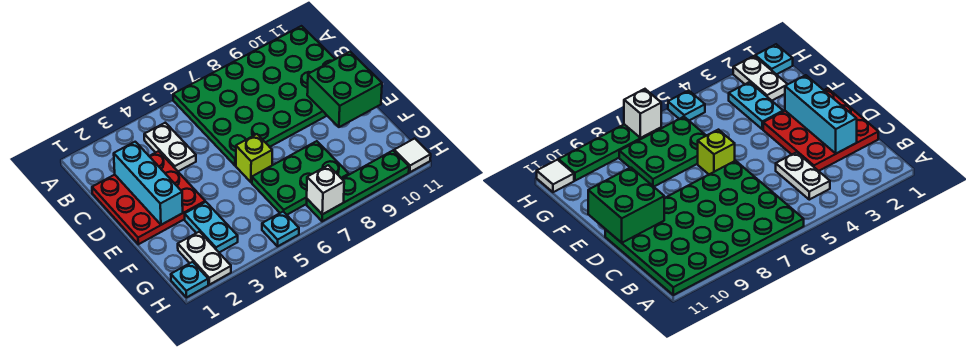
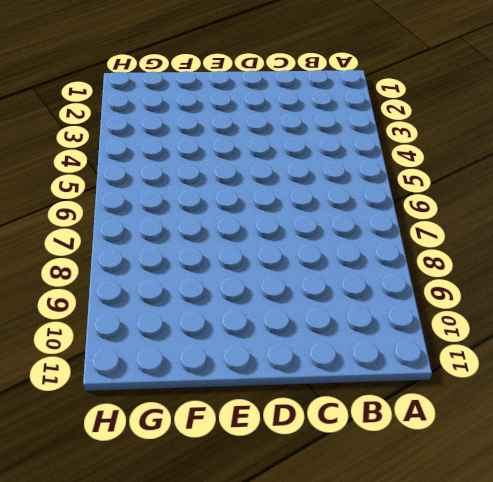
none -> green plate A6:D11 level 1
none -> white plate B4:C4 level 1
none -> red plate C1:E3 level 1

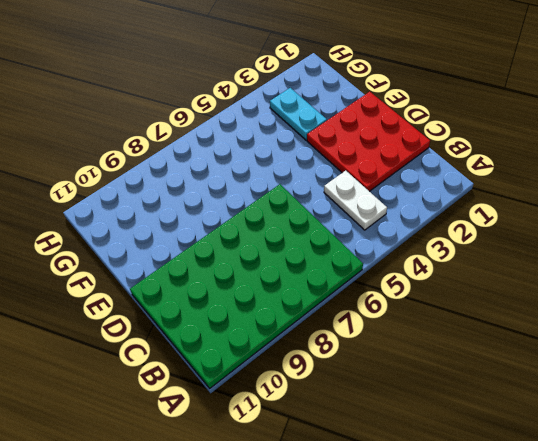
none -> lime brick E6 level 1
none -> green plate F6:G8 level 1
none -> white plate G2:H2 level 1

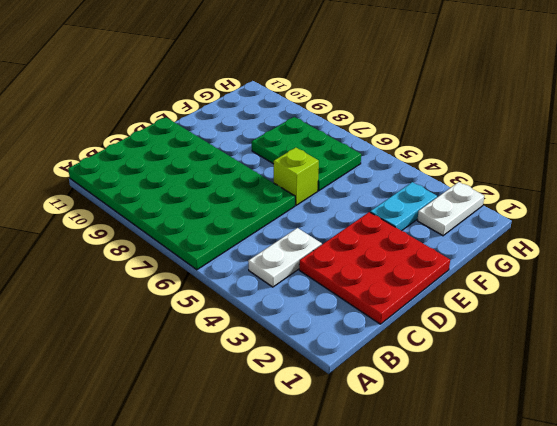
none -> cyan plate H1 level 1
none -> cyan plate H5 level 1
none -> green plate H7:H10 level 1

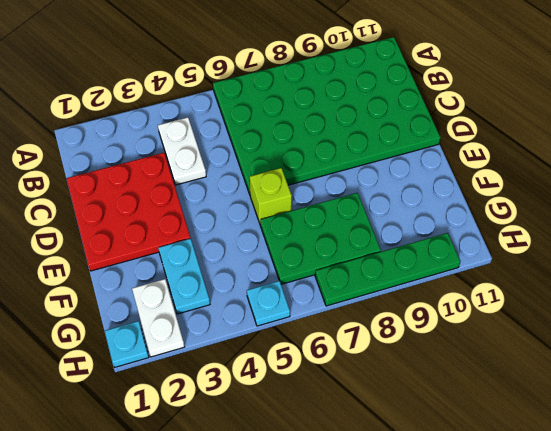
none -> white tile H11 level 1
none -> cyan brick C2:E2 level 2
none -> green brick D10:E11 level 2

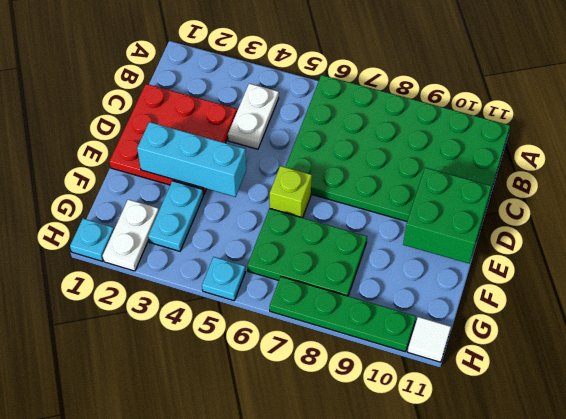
cyan brick E2:E4 level 2 -> cyan brick C2:E2 level 2
none -> white brick H7 level 2

